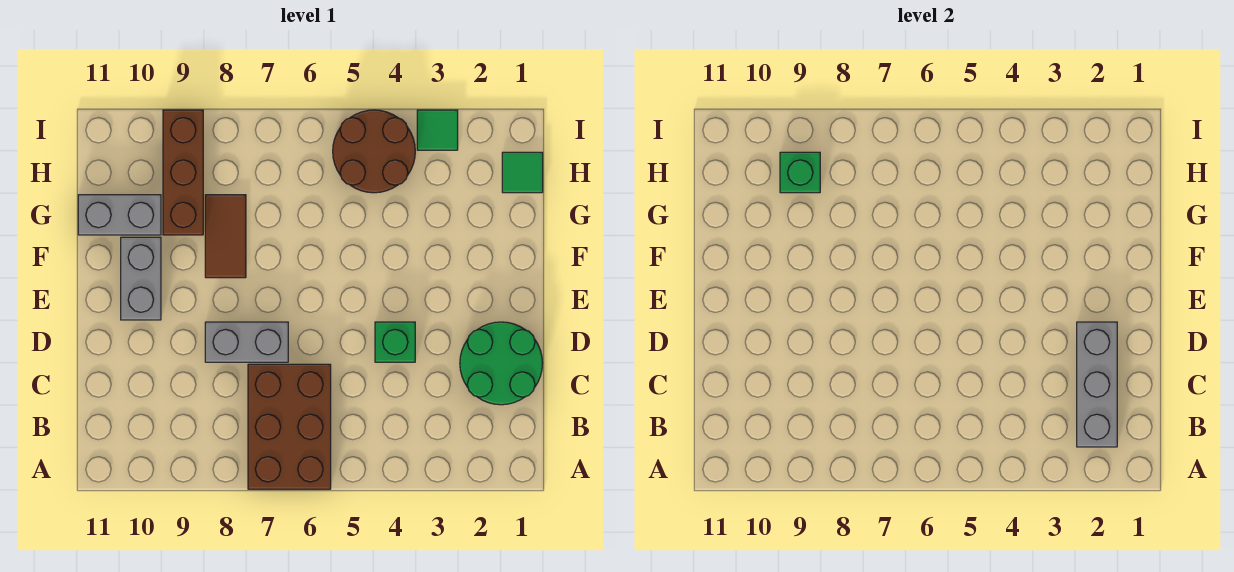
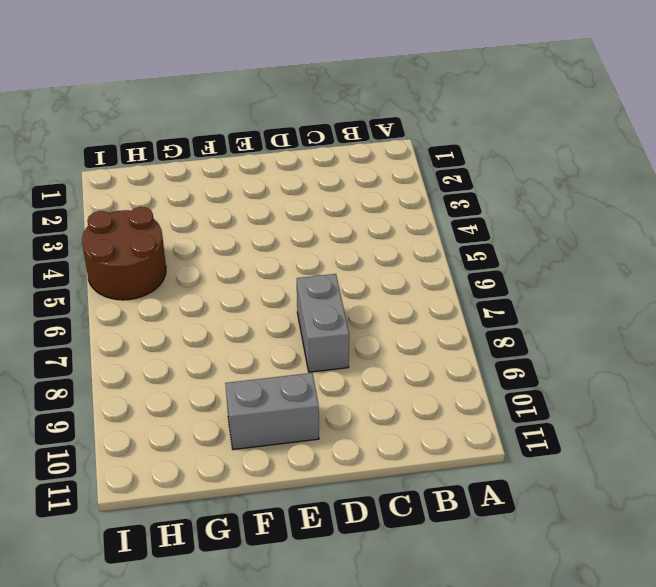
none -> brown brick A6:C7 level 1
none -> green round brick C1:D2 level 1
none -> green brick D4 level 1

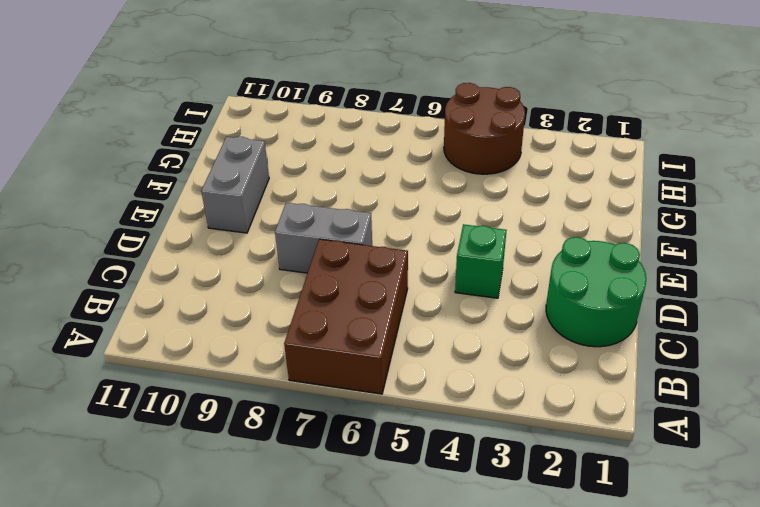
none -> brown tile F8:G8 level 1
none -> brown brick G9:I9 level 1
none -> grey brick G10:G11 level 1

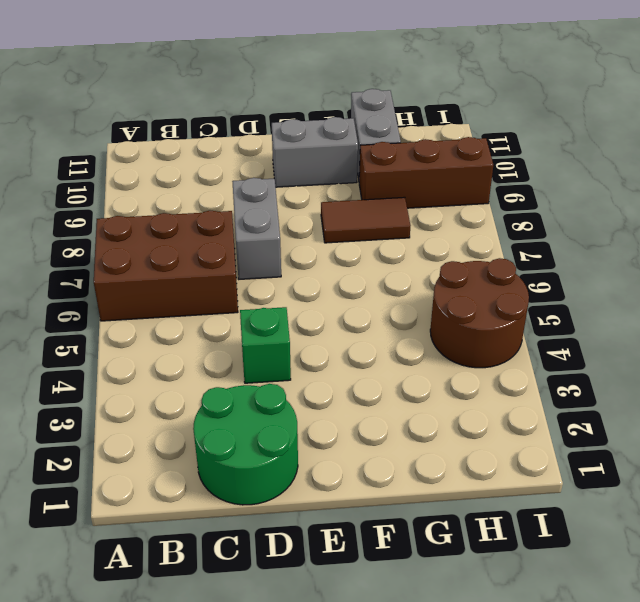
none -> green tile H1 level 1
none -> green tile I3 level 1
none -> grey brick B2:D2 level 2

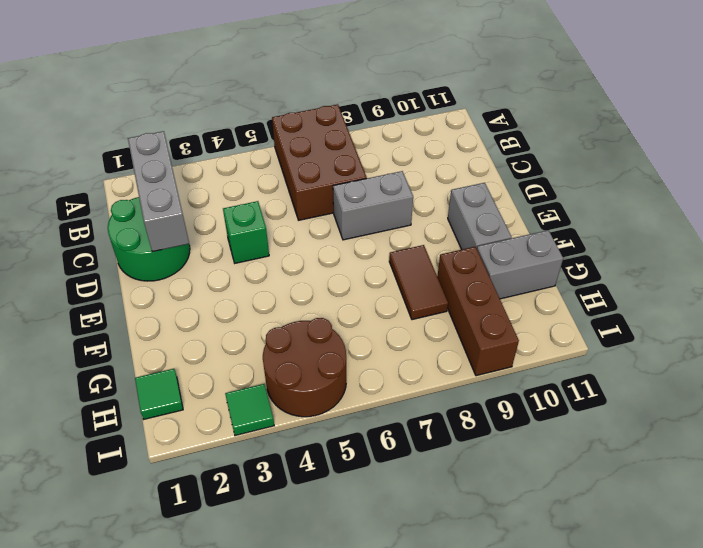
none -> green brick H9 level 2

